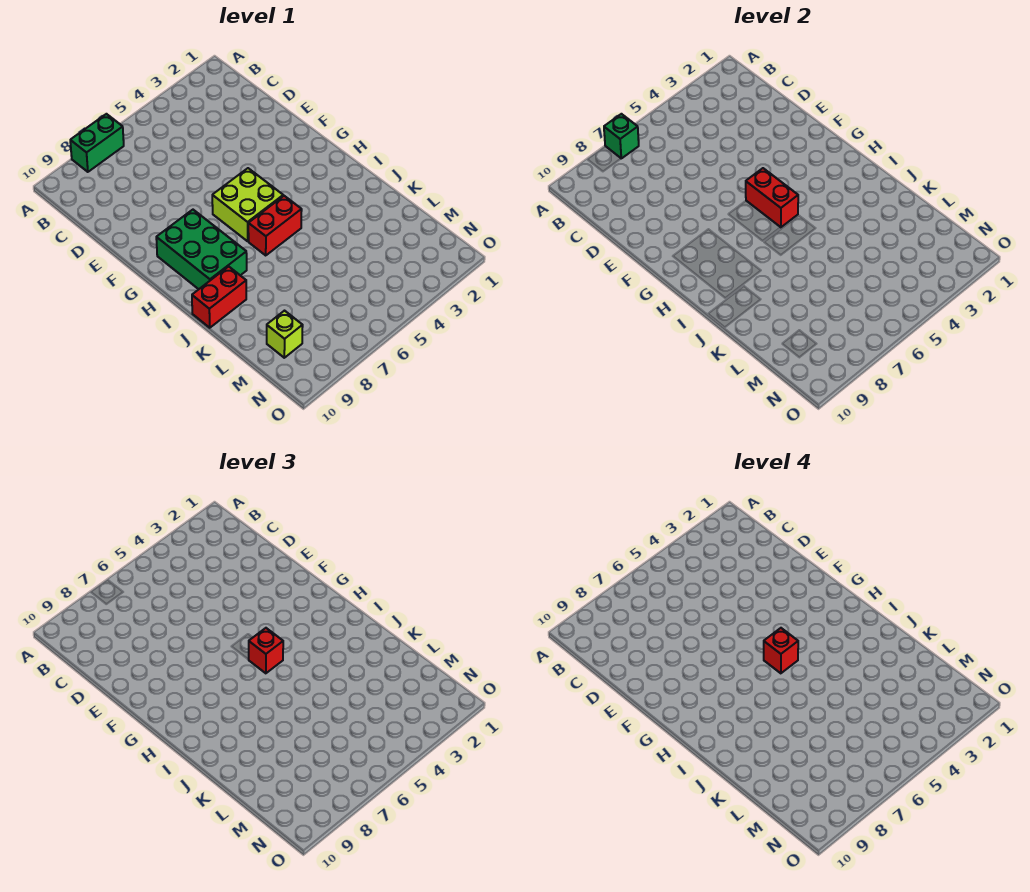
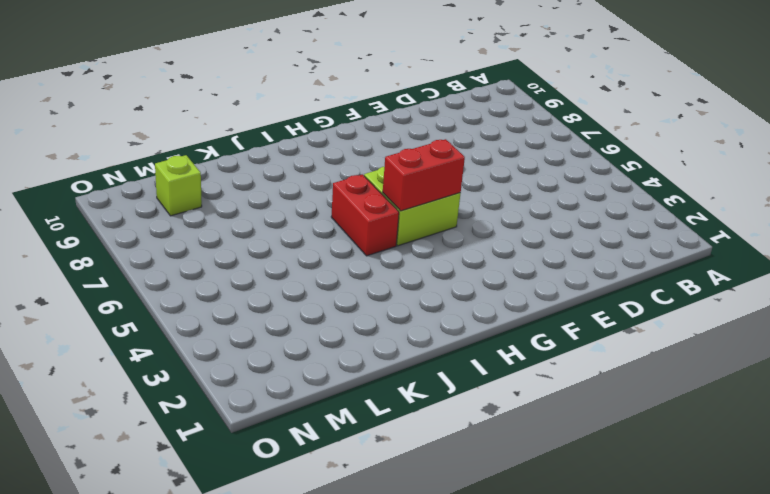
none -> green brick A7:A8 level 1
none -> green brick G8:I9 level 1

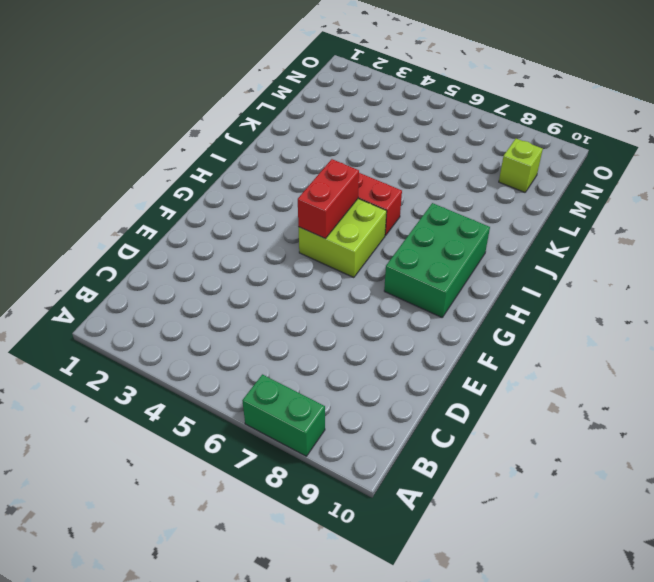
none -> red brick J9:J10 level 1
none -> green brick A7 level 2

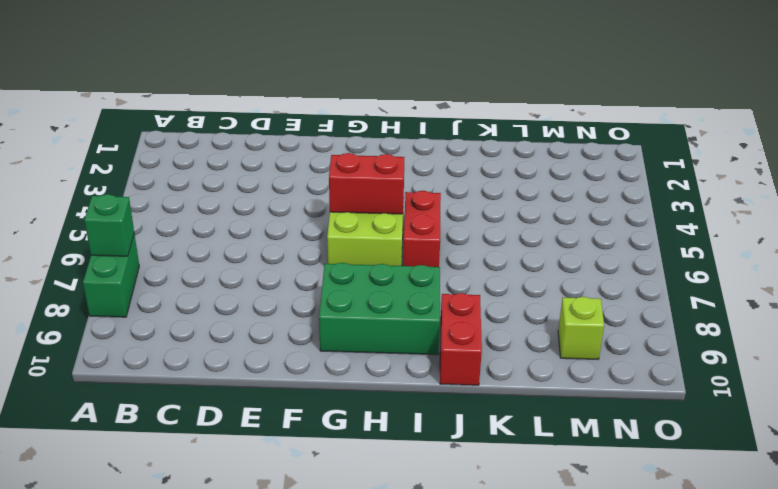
none -> red brick H5 level 3
none -> red brick H5 level 4

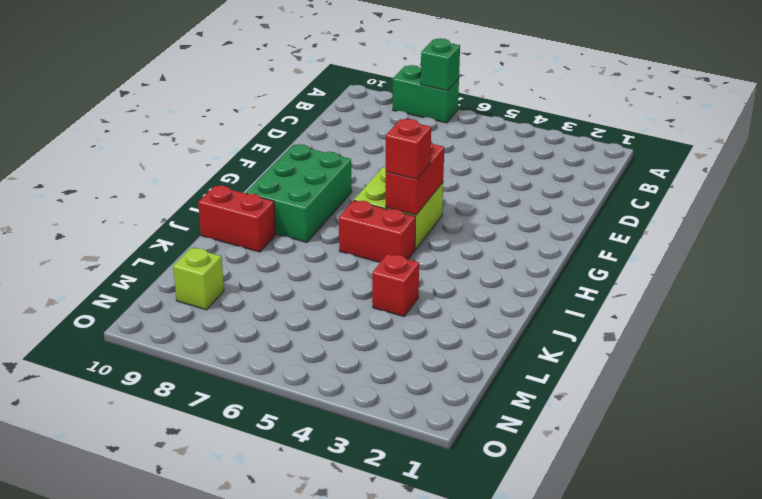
red brick K4 level 1 -> red brick H5 level 4

